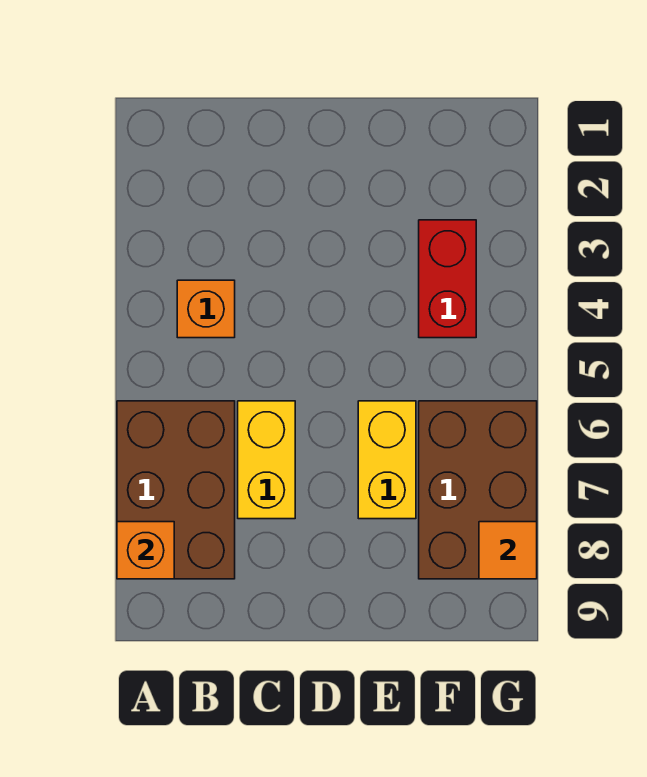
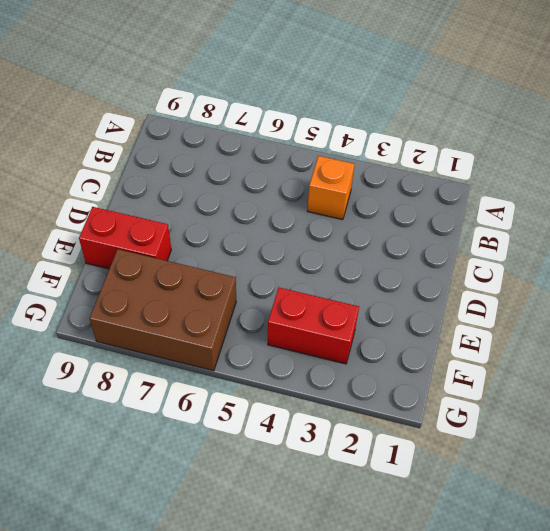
red brick E8:E9 level 1 -> none
none -> brown brick A6:B8 level 1
none -> yellow brick C6:C7 level 1

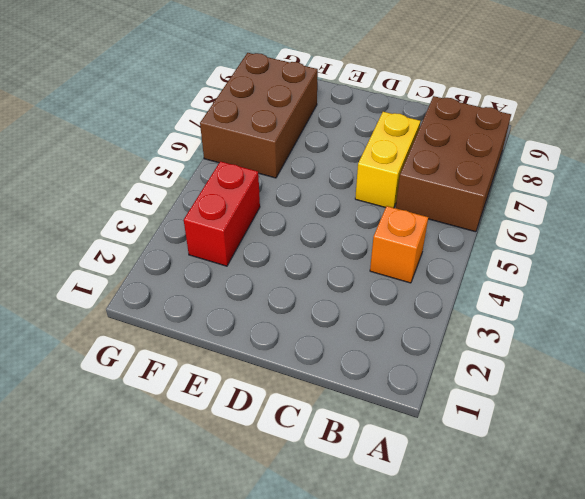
none -> yellow brick E6:E7 level 1
none -> orange brick A8 level 2

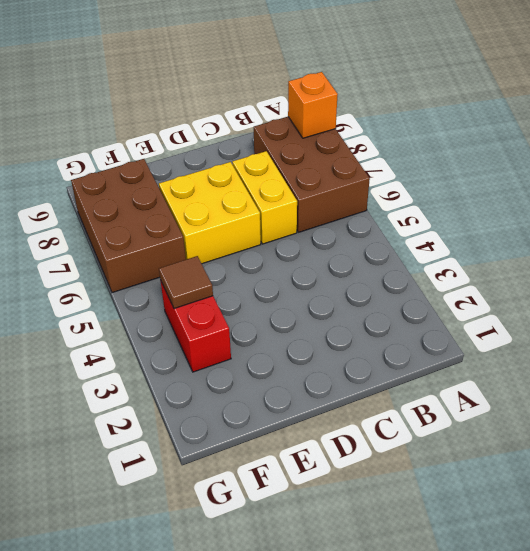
yellow brick D6:E7 level 1 -> yellow brick E6:E7 level 1
brown tile F4 level 2 -> none
none -> orange brick B4 level 1
none -> orange tile G8 level 2

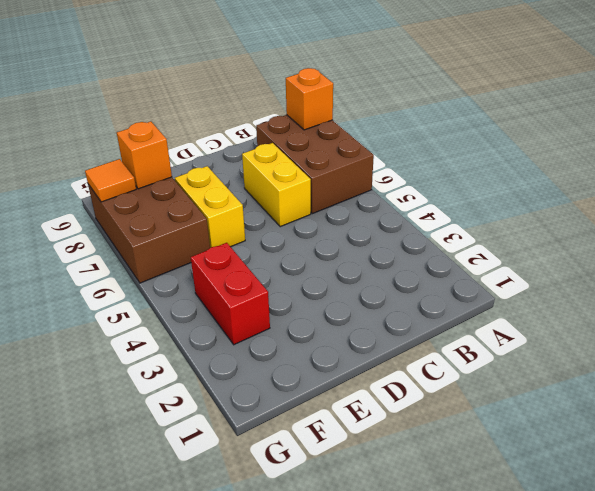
orange brick F8 level 2 -> orange brick B4 level 1

